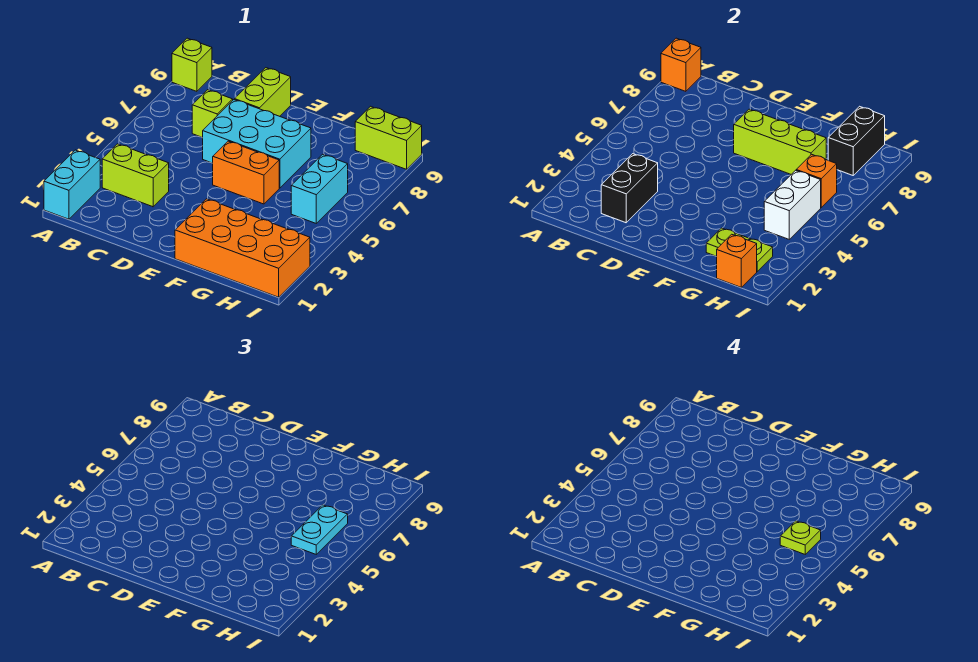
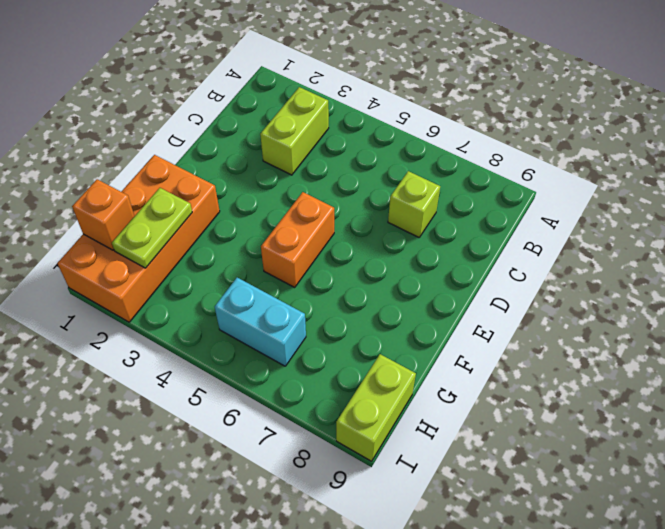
none -> cyan brick A1:A2 level 1
none -> lime brick A9 level 1
none -> cyan brick D6:F7 level 1

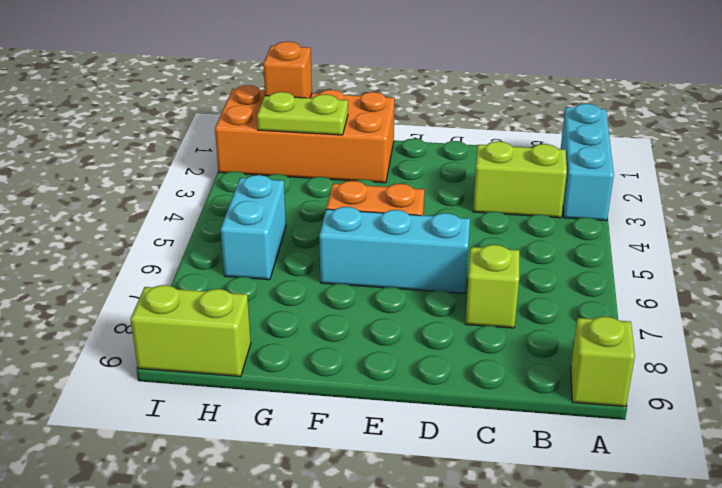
cyan brick A1:A3 level 1 -> cyan brick A1:A2 level 1
cyan brick D6:F6 level 1 -> cyan brick D6:F7 level 1
none -> lime brick D8:D9 level 1
none -> orange brick A9 level 2
none -> black brick C2:C3 level 2

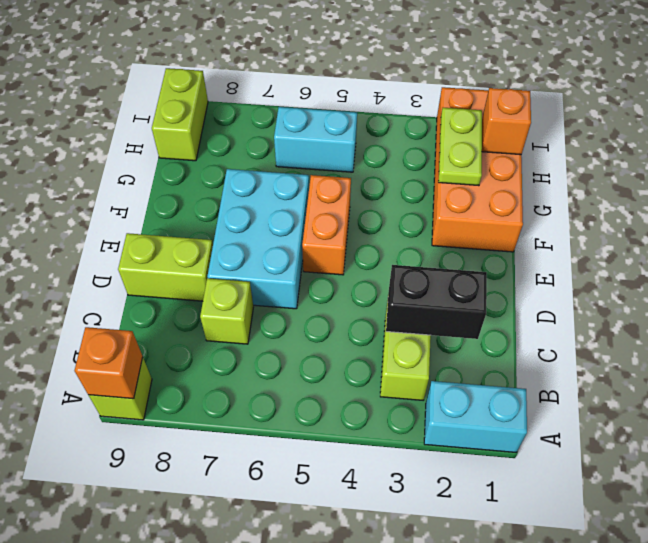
none -> lime brick E7:G7 level 2
none -> white brick H4:H5 level 2
none -> orange brick H6 level 2

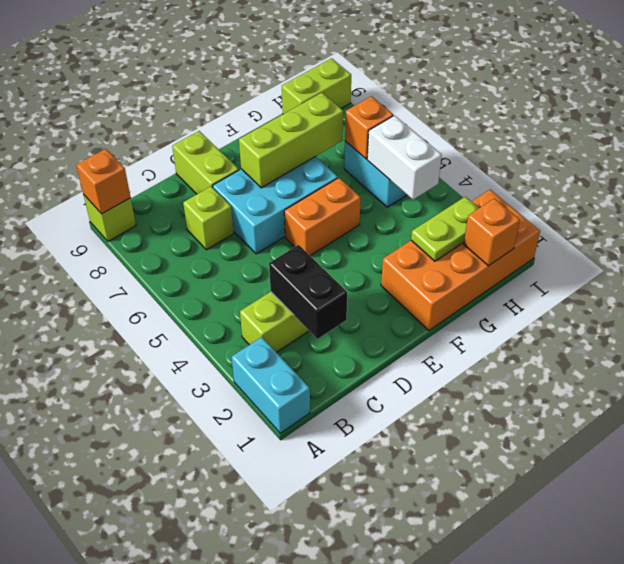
none -> black brick H8:H9 level 2
none -> cyan plate H5:H6 level 3
none -> lime plate H5 level 4

